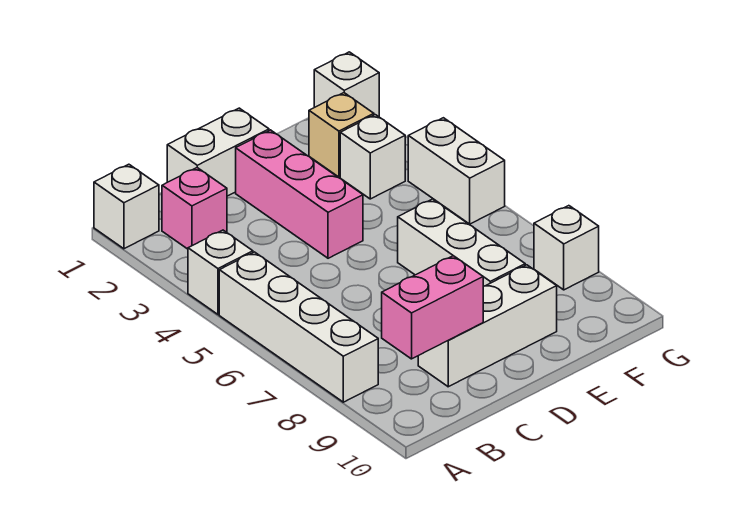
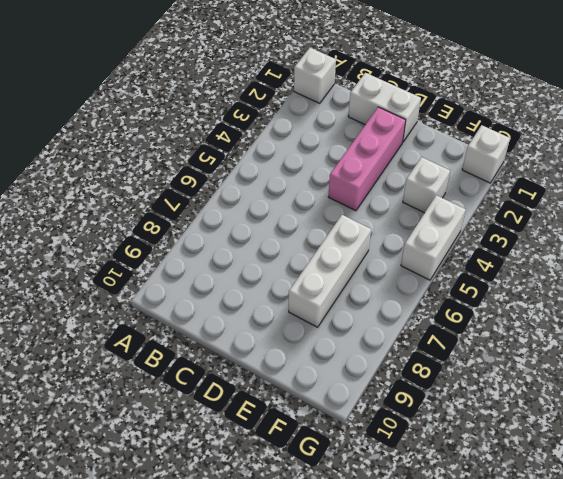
none -> white brick A4 level 1
none -> white brick A5:A8 level 1
none -> pink brick B2 level 1

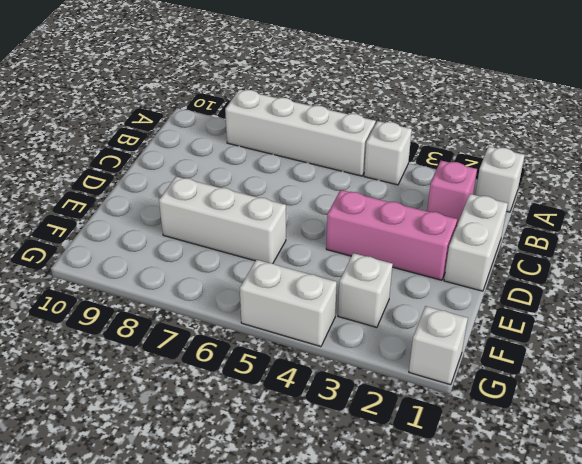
none -> white brick C9:E9 level 1
none -> tan brick F2 level 1
none -> white brick G8 level 1

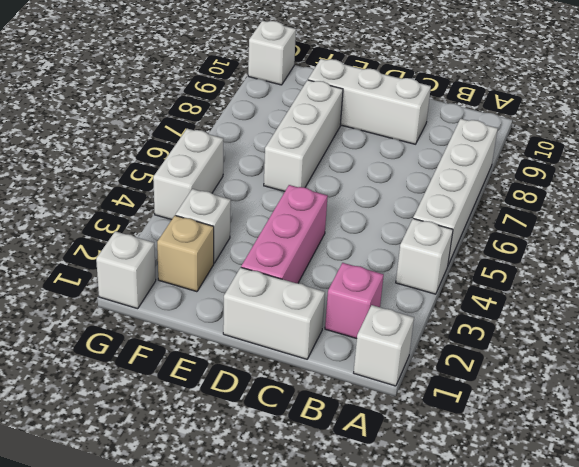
white brick G10 level 1 -> white brick G8 level 1
none -> pink brick B9:C9 level 2

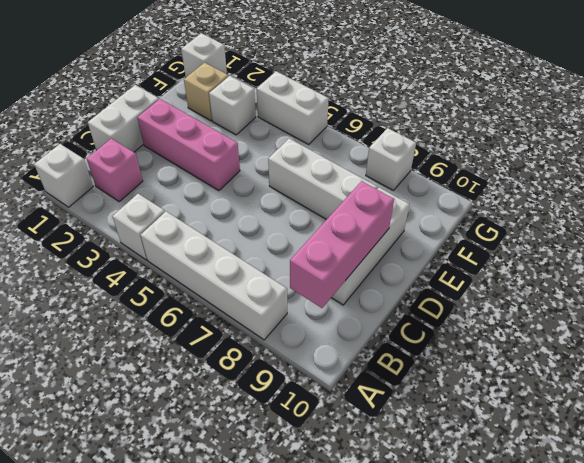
pink brick B9:D9 level 2 -> pink brick B9:C9 level 2

